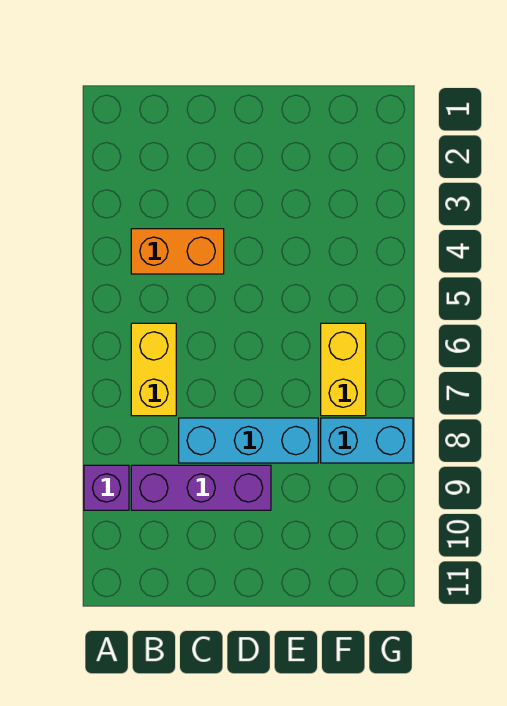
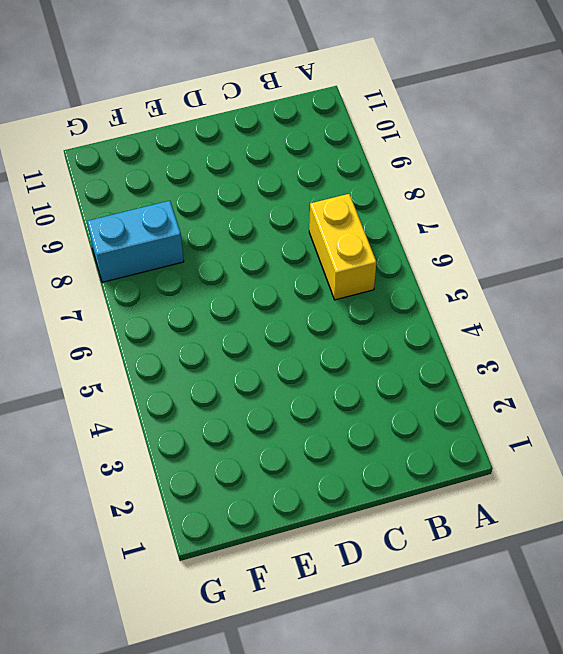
none -> purple brick A9 level 1
none -> orange brick B4:C4 level 1

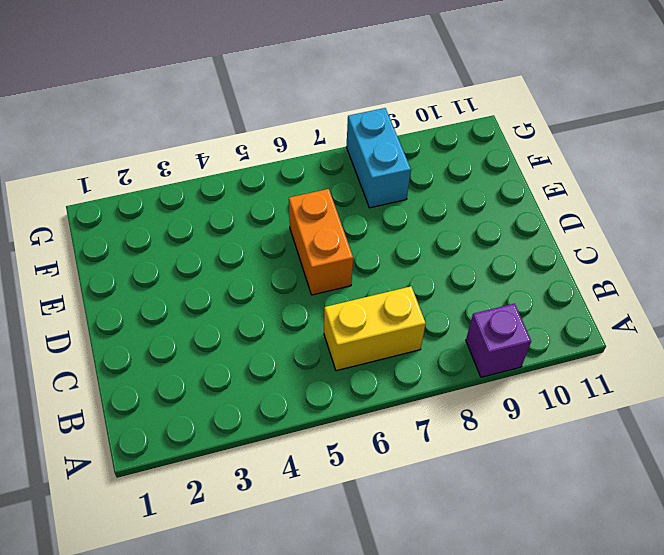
orange brick D6:E6 level 1 -> orange brick B4:C4 level 1
none -> purple brick B9:D9 level 1
none -> cyan brick C8:E8 level 1

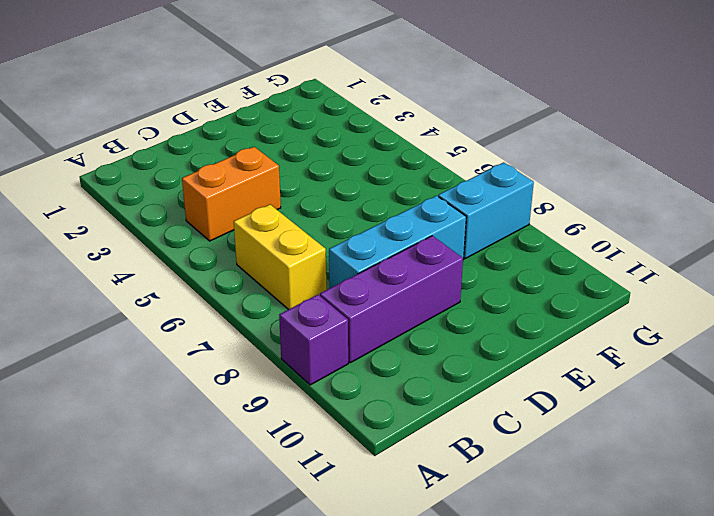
none -> yellow brick F6:F7 level 1

